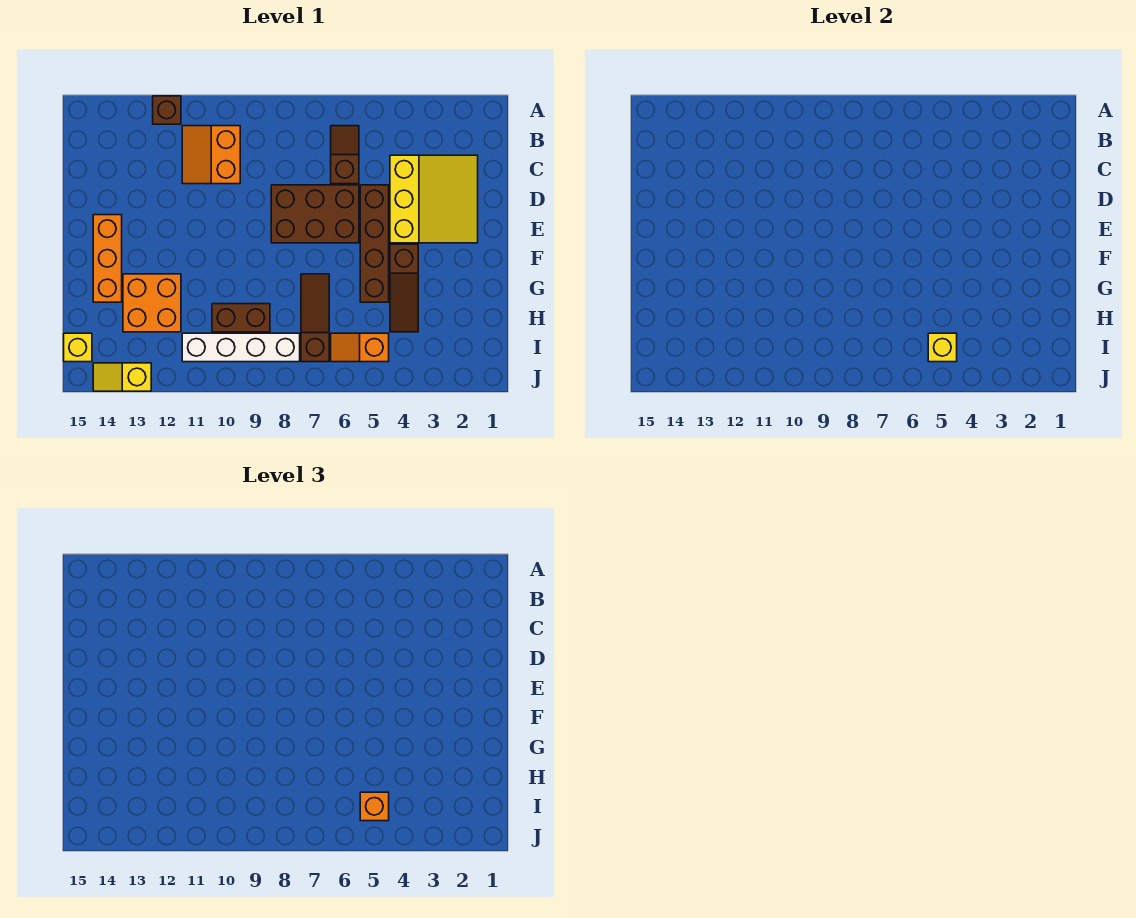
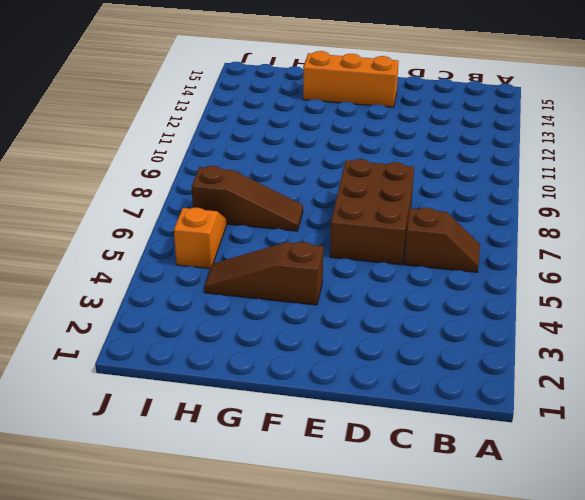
none -> brown brick A12 level 1
none -> orange slope B10:C11 level 1 top 10
none -> yellow slope C2:E4 level 1 top 4

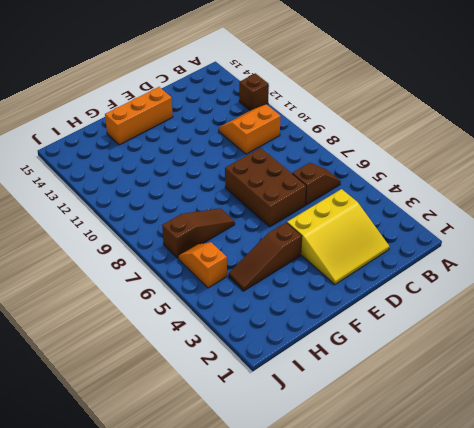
none -> brown brick D5:G5 level 1
none -> orange brick G12:H13 level 1
none -> brown brick H9:H10 level 1

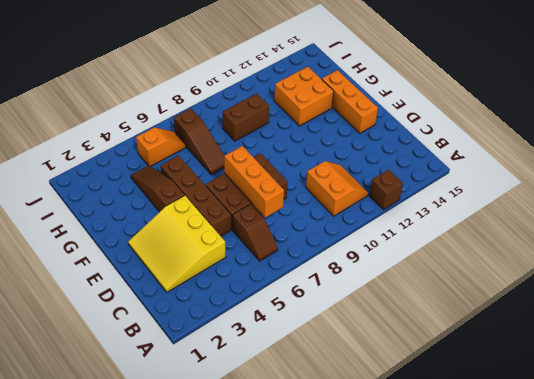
orange brick C7:E7 level 2 -> none
none -> white brick I8:I11 level 1
none -> yellow brick I15 level 1
none -> yellow slope J13:J14 level 1 top 13

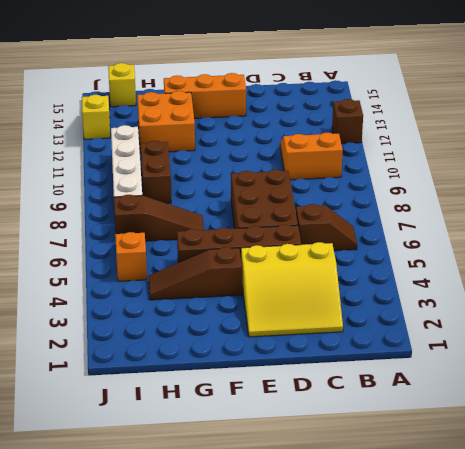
none -> yellow brick I5 level 2
none -> orange brick I5 level 3

